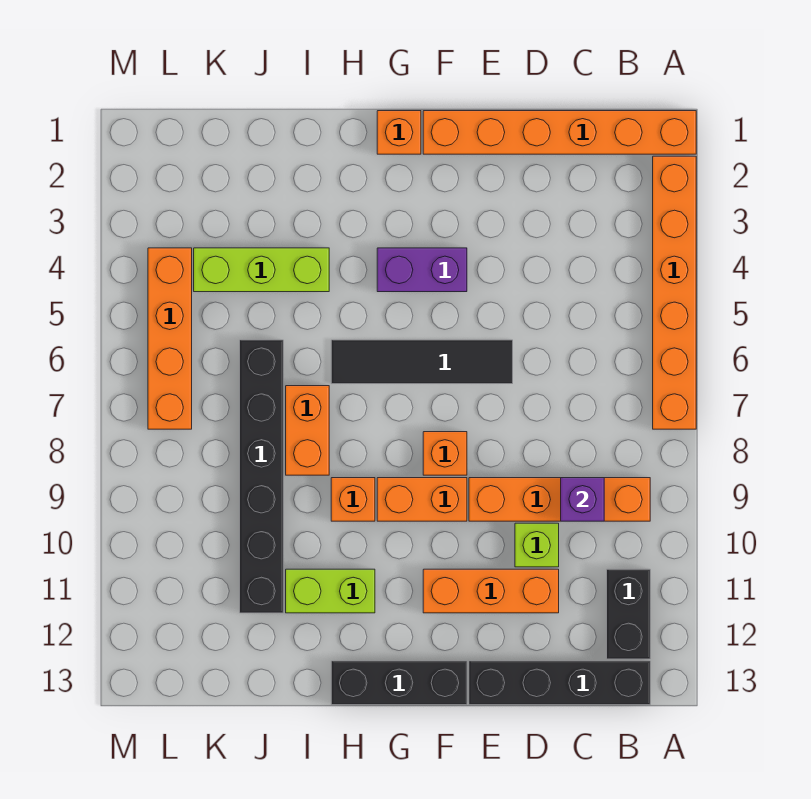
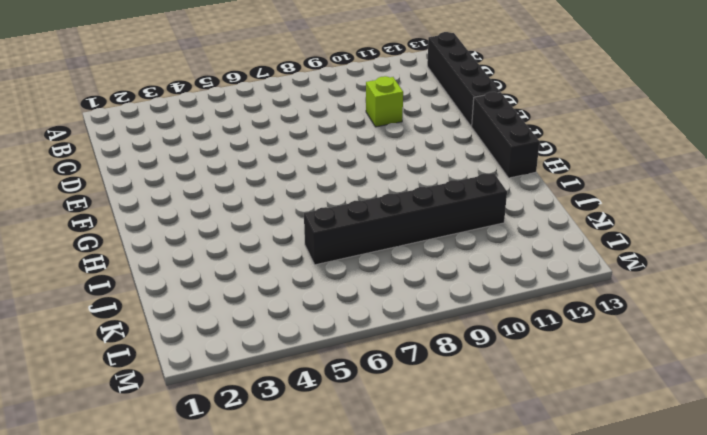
none -> orange brick A1:F1 level 1
none -> orange brick A2:A7 level 1
none -> orange brick B9:E9 level 1

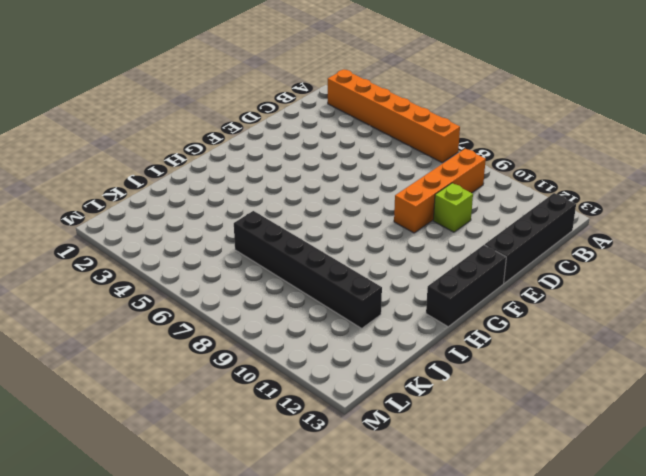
none -> orange brick A1:F1 level 1
none -> black brick B11:B12 level 1
none -> orange brick D11:F11 level 1

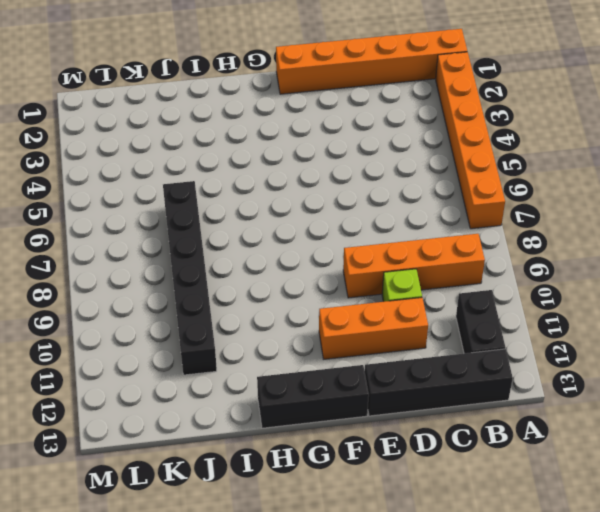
none -> black tile E6:H6 level 1
none -> purple brick F4:G4 level 1
none -> orange brick F8 level 1

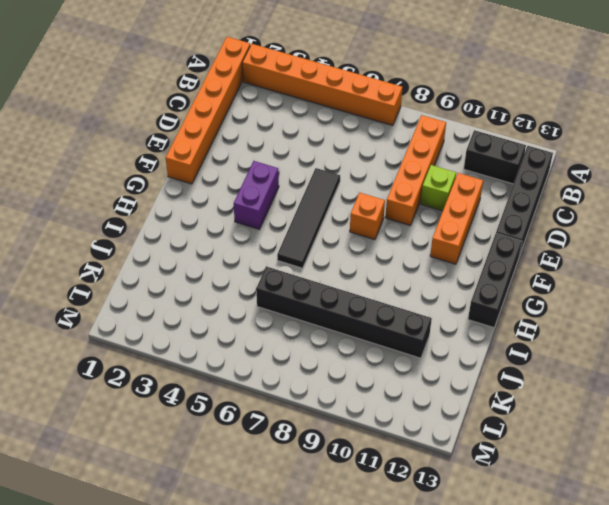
none -> orange brick F9:G9 level 1
none -> orange brick G1 level 1
none -> orange brick H9 level 1

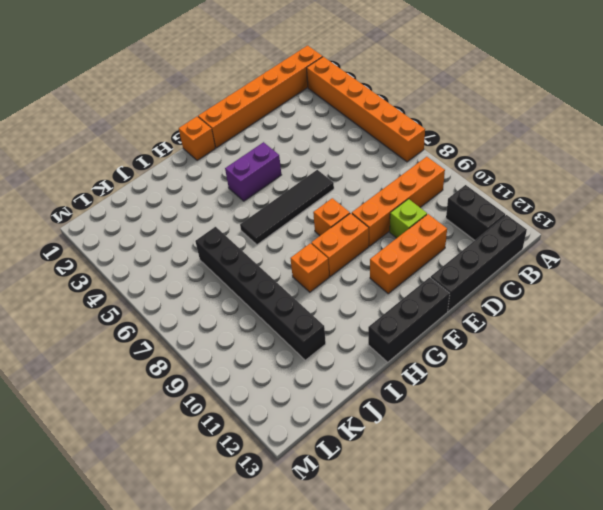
none -> lime brick H11:I11 level 1
none -> lime brick I4:K4 level 1
none -> orange brick I7:I8 level 1

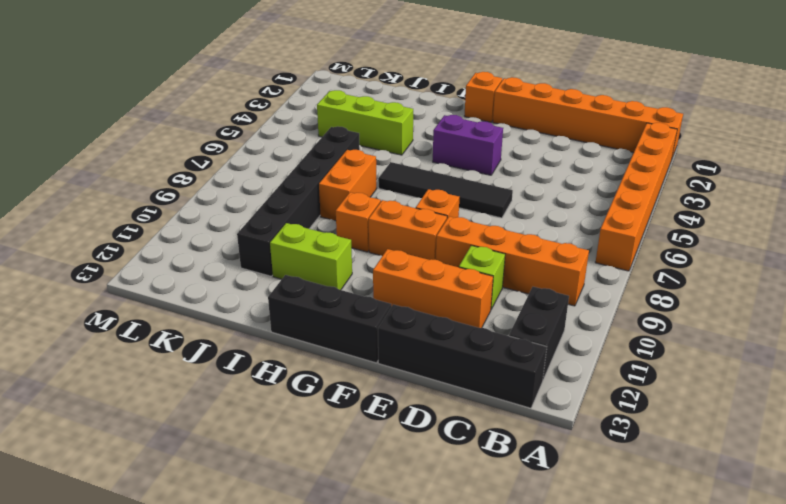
none -> orange brick L4:L7 level 1
none -> purple brick C9 level 2

